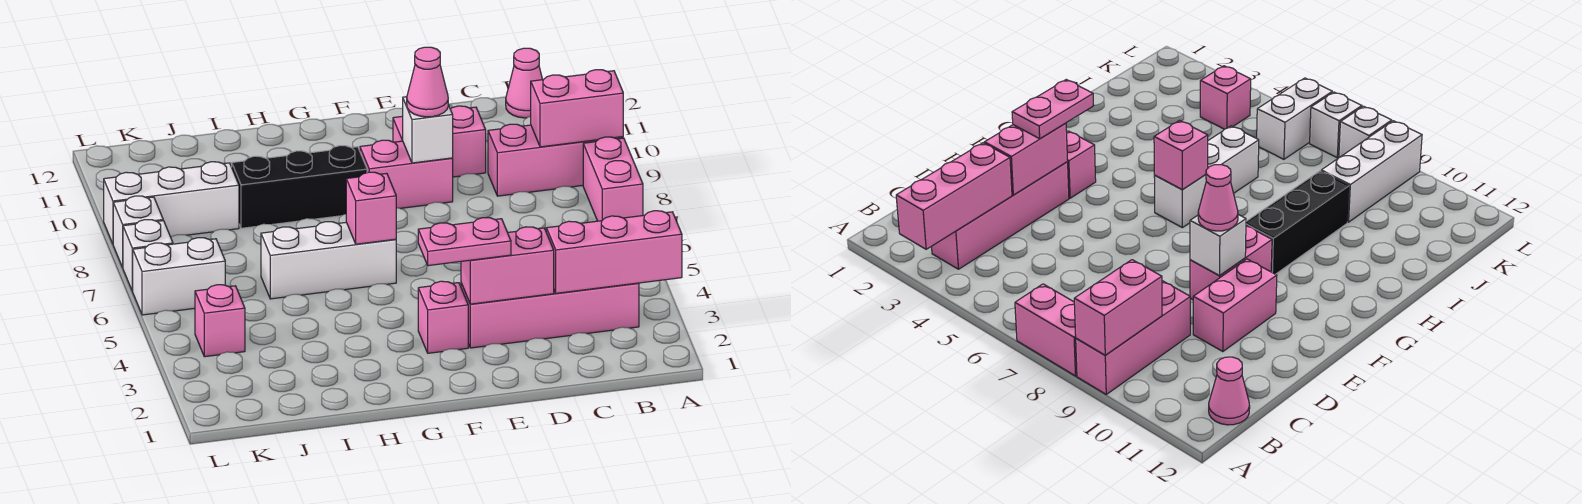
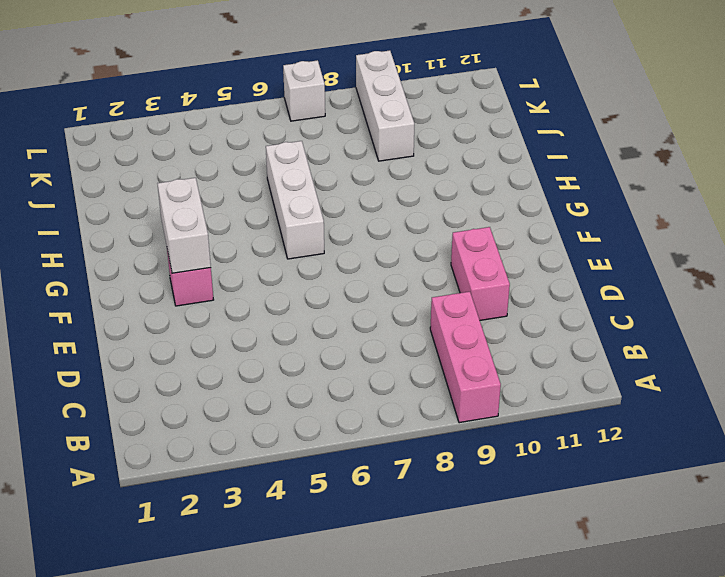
white brick F3:G3 level 2 -> white brick K6:L6 level 1
none -> pink brick A7:A8 level 1
none -> pink brick B3:E3 level 1
none -> pink cone B12 level 1

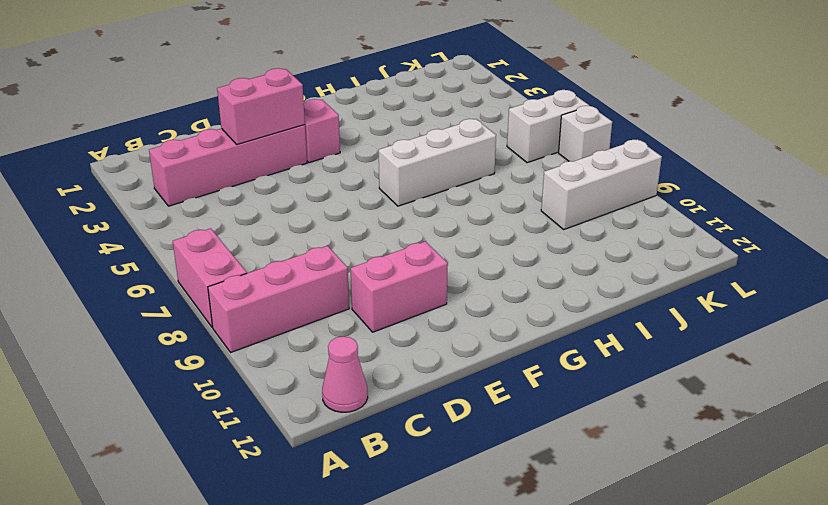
none -> pink brick E9:F9 level 1
none -> black brick G9:I9 level 1
none -> pink brick K4 level 1

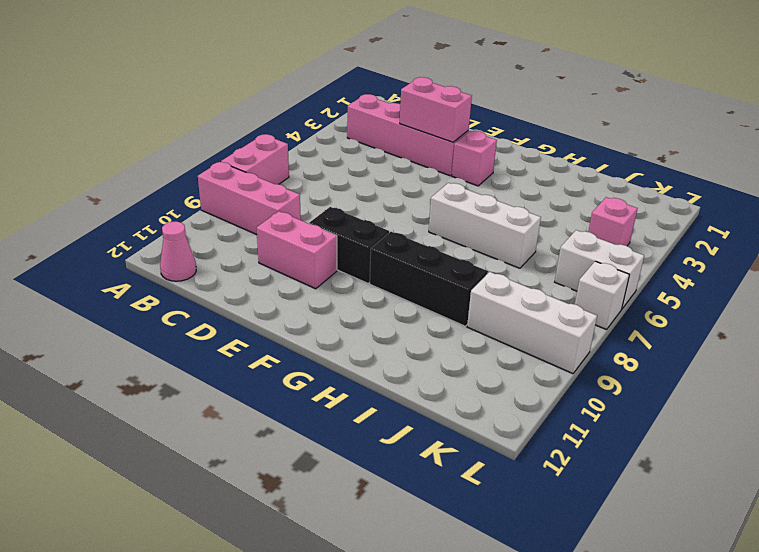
black brick E9:F9 level 1 -> pink brick E9:F9 level 1
none -> white brick L8 level 1
none -> pink brick A3:C3 level 2
none -> pink brick A9:B9 level 2

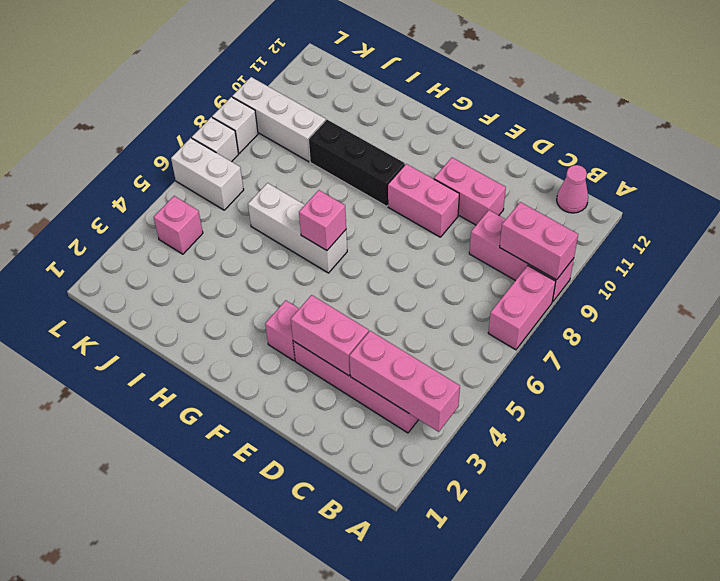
none -> white brick E9 level 2
none -> pink plate E3:F3 level 3
none -> pink cone E9 level 3

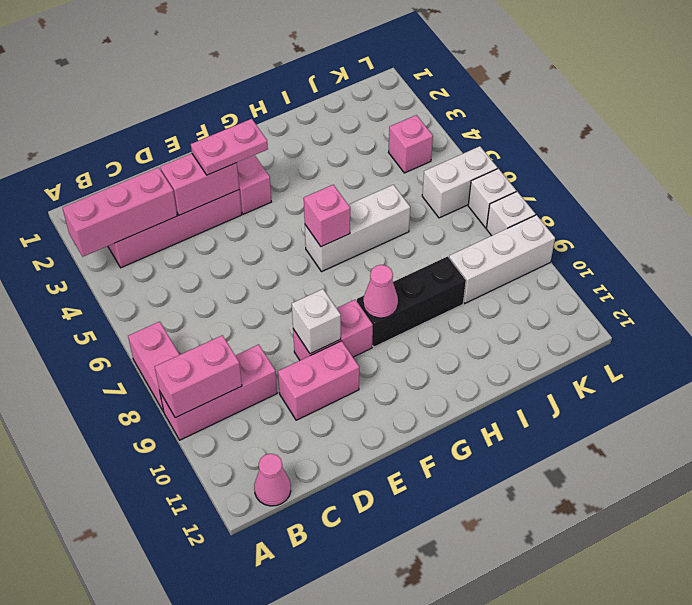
pink cone G9 level 2 -> pink cone E9 level 3

